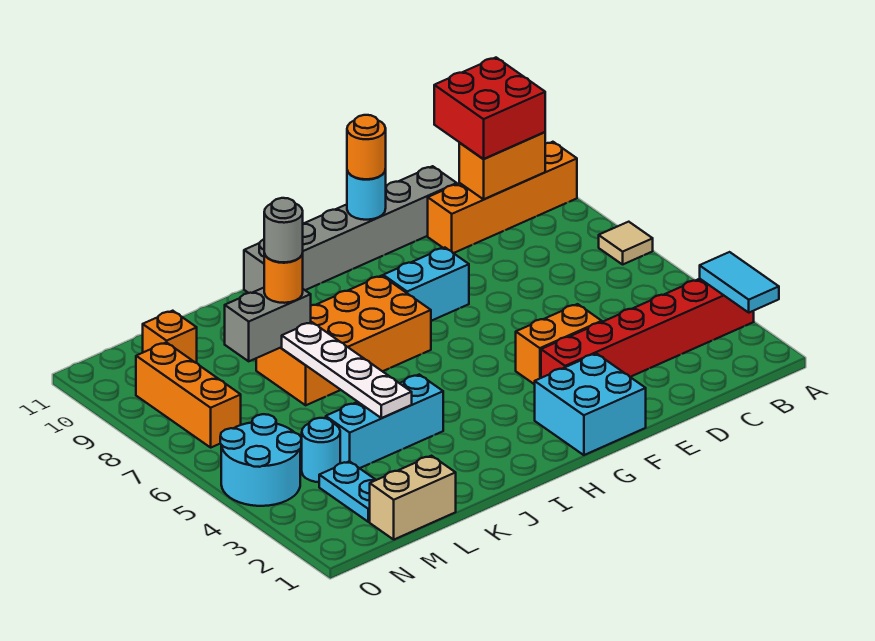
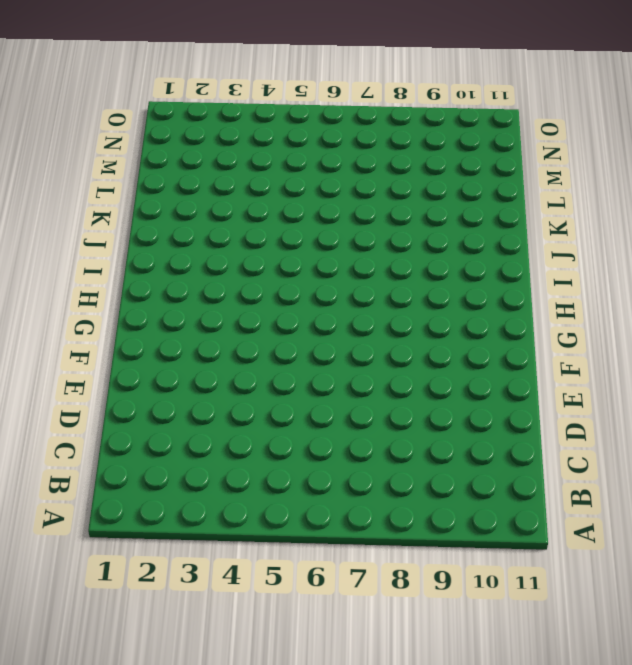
none -> red brick A3:F3 level 1
none -> tan tile A7 level 1
none -> orange brick A10:D10 level 1

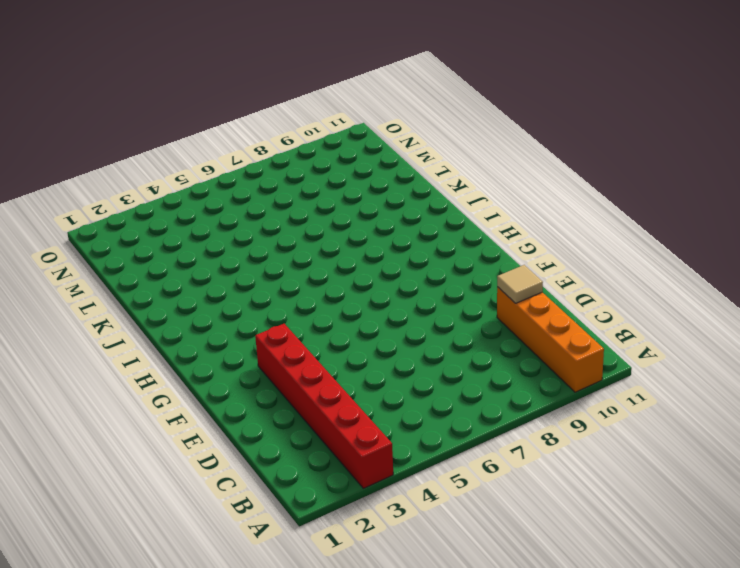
tan tile D10 level 2 -> tan tile A7 level 1
none -> grey brick D11:I11 level 1
none -> orange brick E4:F4 level 1
none -> cyan brick F1:G2 level 1

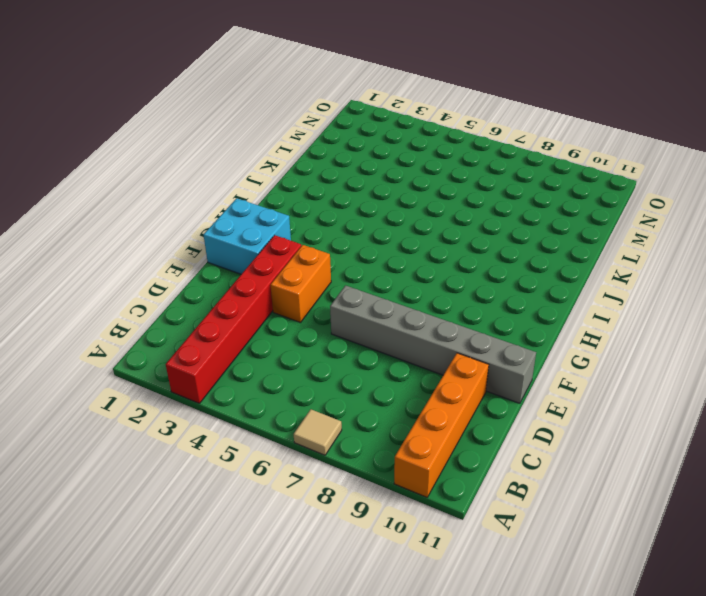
grey brick E6:E11 level 1 -> grey brick D11:I11 level 1
none -> cyan brick F8:G8 level 1
none -> orange brick H7:K8 level 1
none -> cyan brick J4:L4 level 1

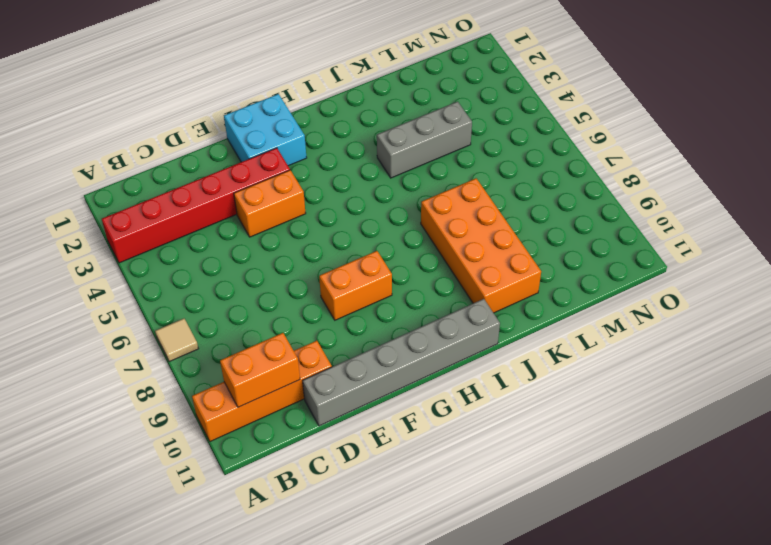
orange brick F8:G8 level 1 -> cyan brick F8:G8 level 1
grey brick J4:L4 level 1 -> cyan brick J4:L4 level 1
orange brick J7:K10 level 1 -> orange brick H7:K8 level 1
none -> tan brick L1:M1 level 1
none -> cyan plate M2:M3 level 1
none -> cyan round brick M4 level 1

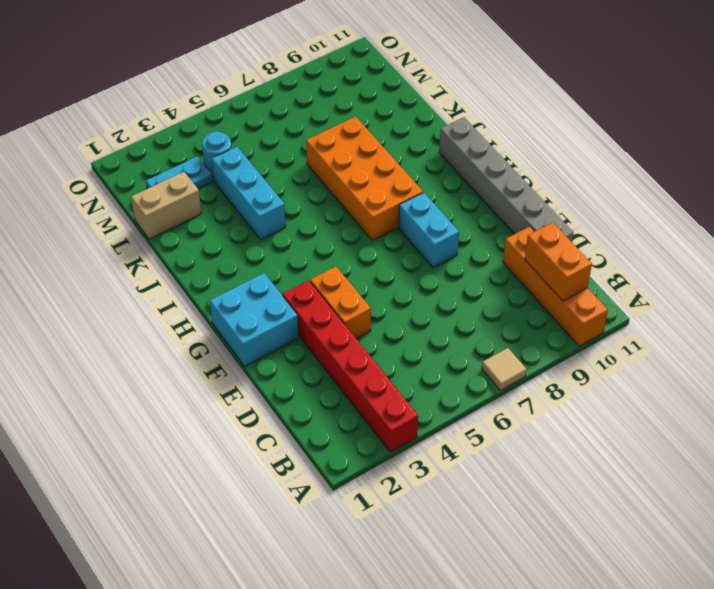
tan brick L1:L2 level 1 -> tan brick L1:M1 level 1
none -> orange brick M10 level 1
none -> cyan round brick N4:O5 level 1
none -> orange brick N7:N9 level 1

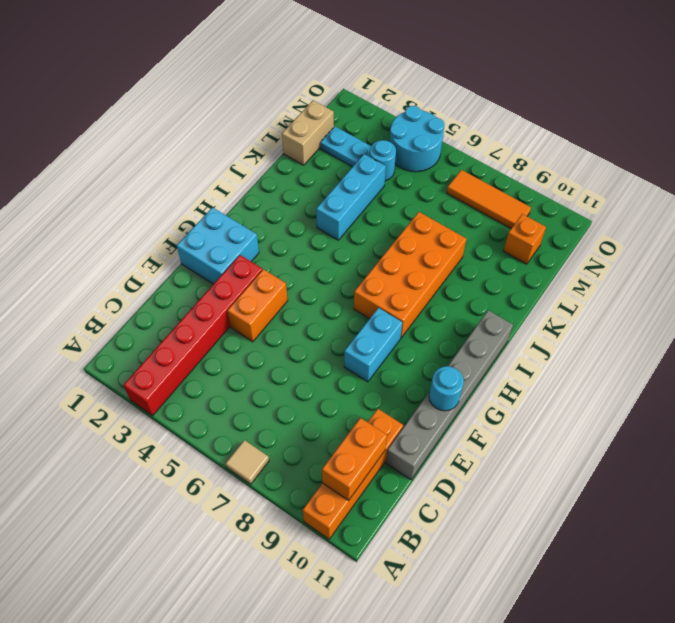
orange tile N7:N9 level 1 -> orange brick N7:N9 level 1
none -> cyan tile A2:A3 level 2
none -> white plate K4:K7 level 2
none -> grey brick K8:L8 level 2

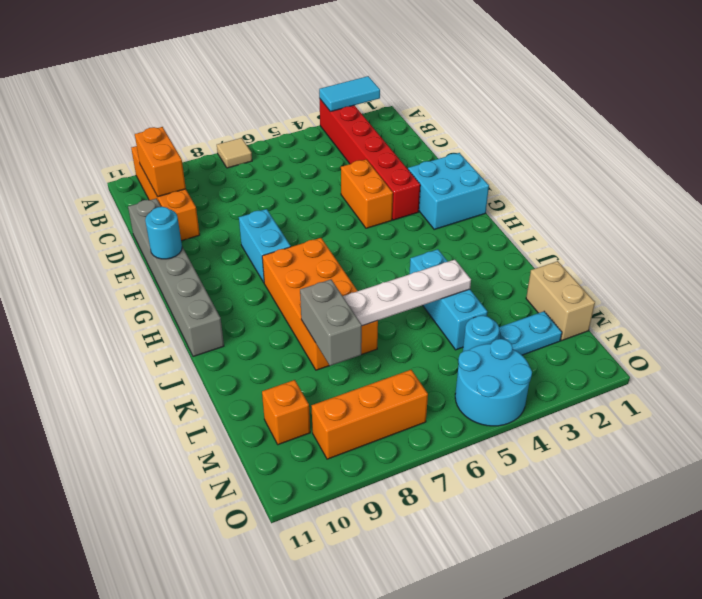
none -> red brick B10:C11 level 3
none -> orange round brick F11 level 3
none -> orange round brick K8 level 3

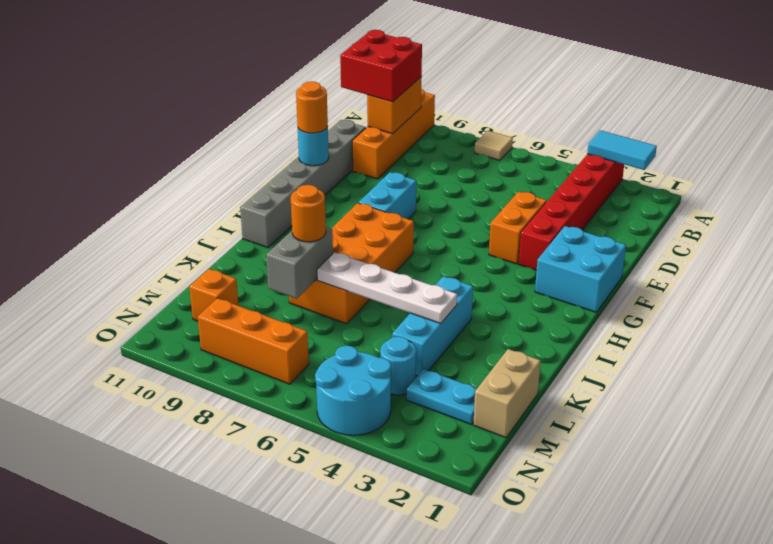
none -> grey round brick K8 level 4

